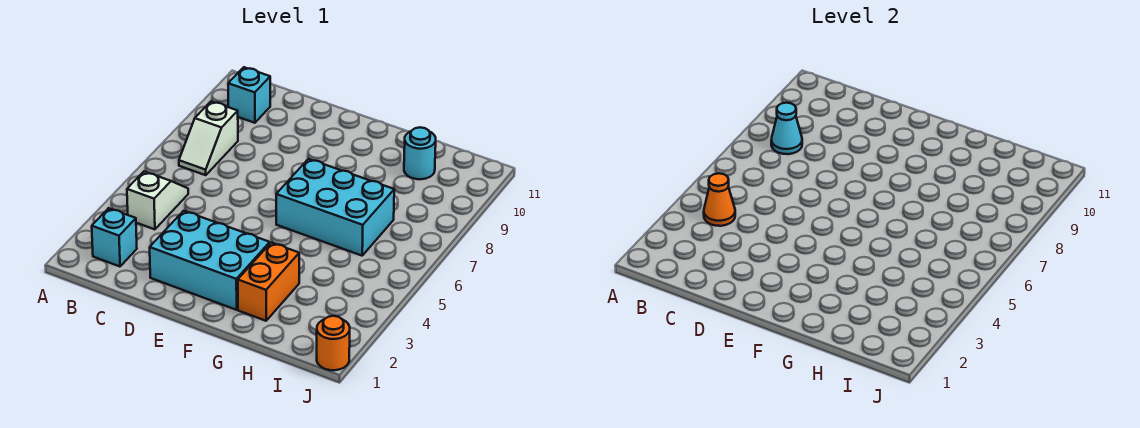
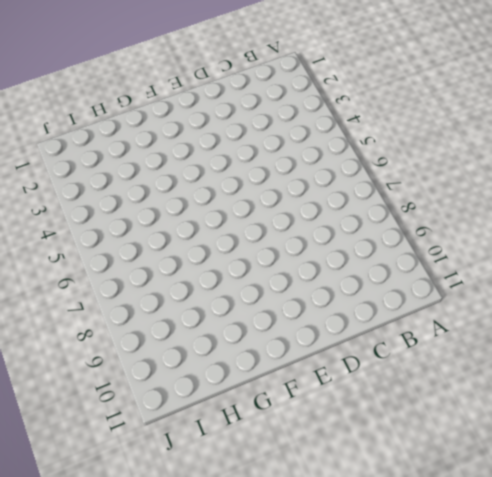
none -> cyan brick B2 level 1
none -> white slope B4:B5 level 1 top 4

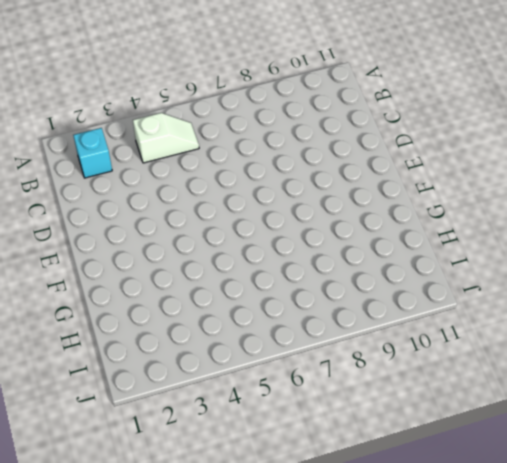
none -> white slope B7:B8 level 1 top 8
none -> cyan brick B10 level 1

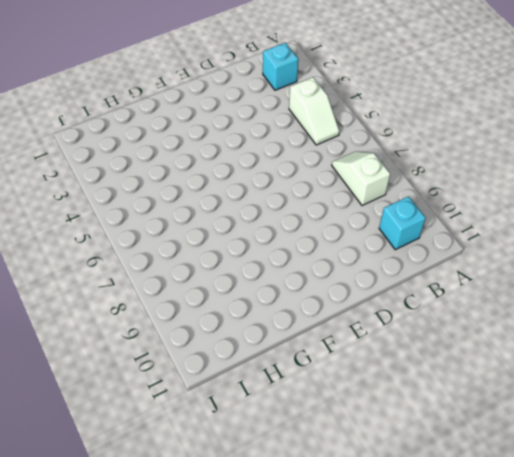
none -> cyan brick D2:F3 level 1
none -> cyan brick F6:H7 level 1

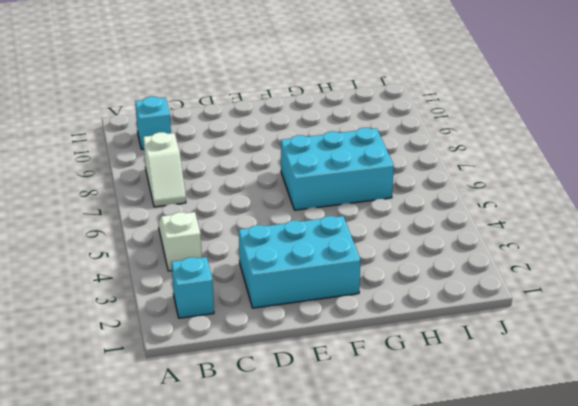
none -> orange brick G2:G3 level 1
none -> cyan round brick H10 level 1

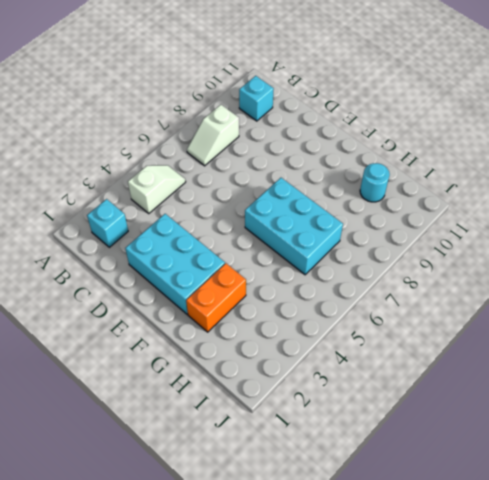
none -> orange round brick J1 level 1
none -> orange cone B4 level 2

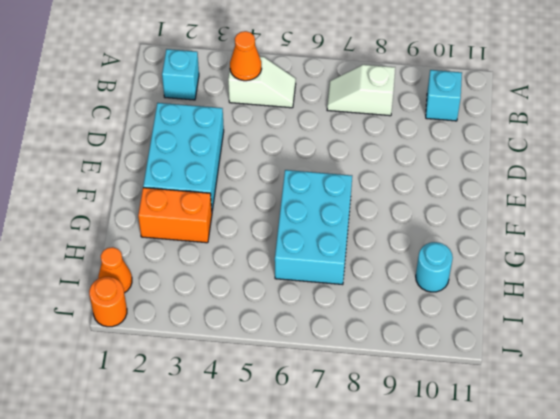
orange cone I1 level 1 -> none
none -> cyan cone B8 level 2

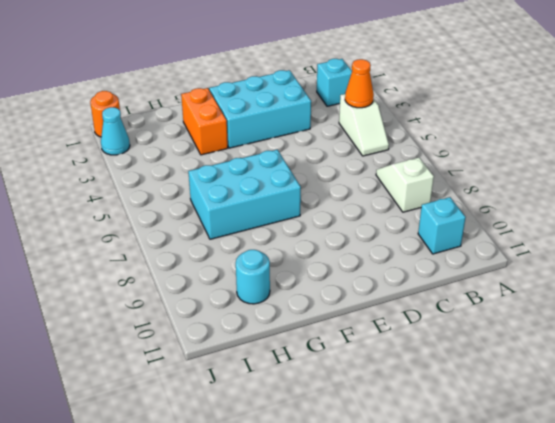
cyan cone J2 level 1 -> cyan cone B8 level 2

